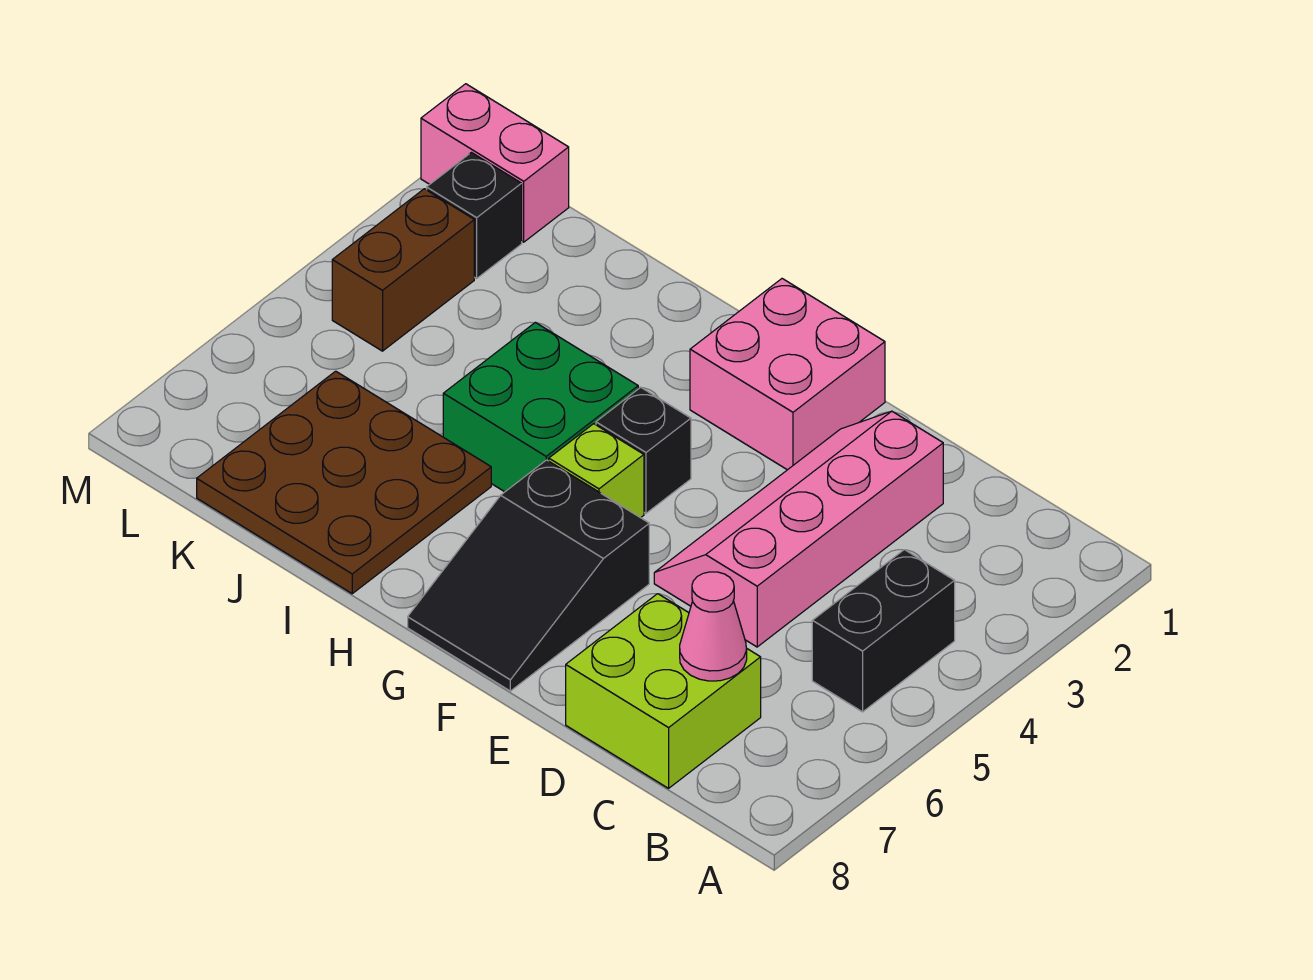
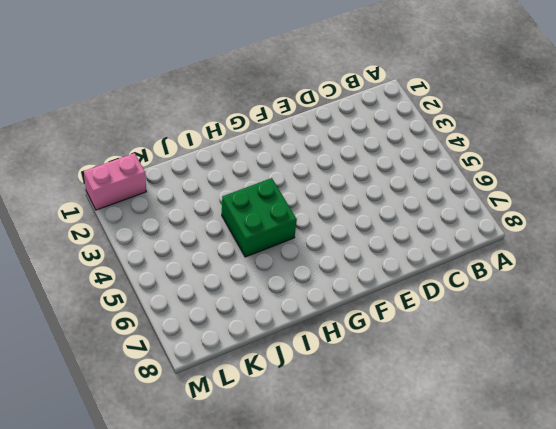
none -> black brick B4:B5 level 1
none -> lime brick C7:D8 level 1
none -> pink slope D2:E5 level 1 top D

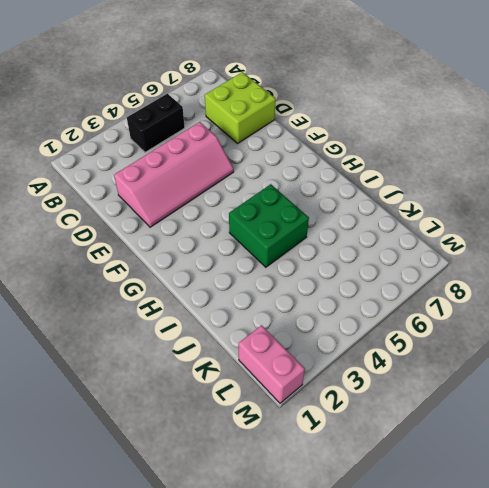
none -> pink brick F1:G2 level 1
none -> black slope F6:G8 level 1 top 6
none -> black brick G4 level 1

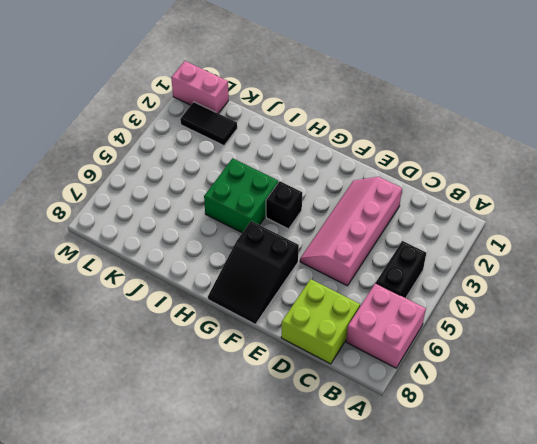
pink brick A6:B7 level 1 -> pink brick F1:G2 level 1
black tile K2:L2 level 1 -> black brick L2 level 1
none -> lime brick G5 level 1
none -> brown plate I6:K8 level 1
none -> brown brick L3:L4 level 1

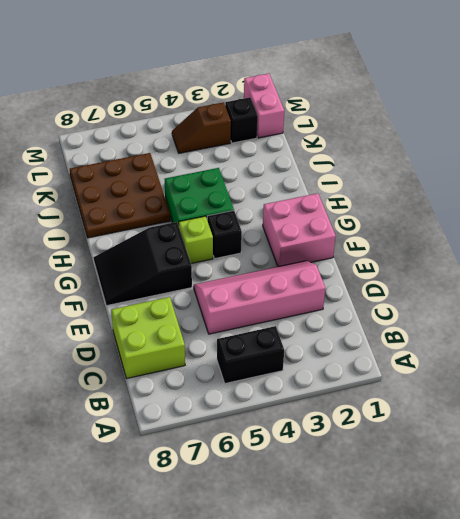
brown slope L3:L4 level 1 top 3 -> brown brick L3:L4 level 1
none -> pink cone C7 level 2

